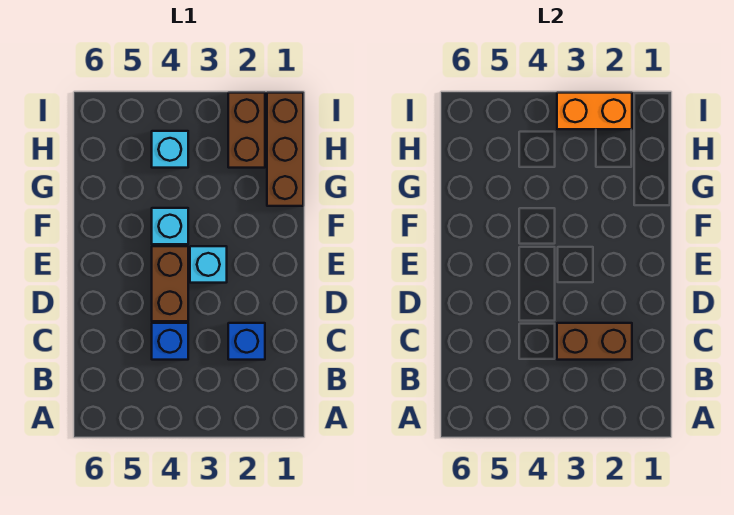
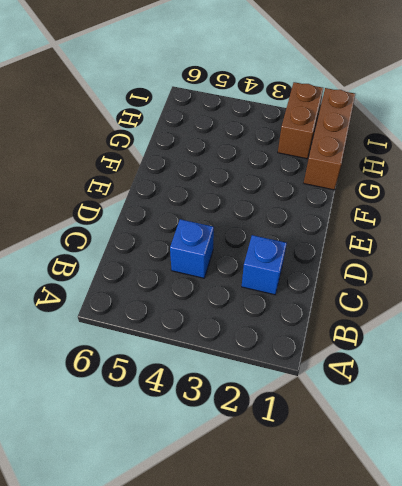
none -> brown brick D4:E4 level 1
none -> cyan brick E3 level 1

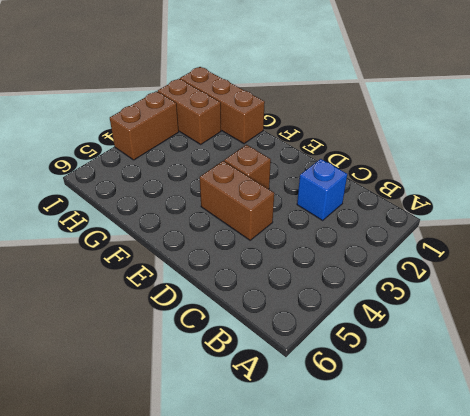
brown brick E3 level 1 -> cyan brick E3 level 1
brown brick I3:I4 level 1 -> brown brick C2:C3 level 2
none -> blue brick C4 level 1
none -> cyan brick F4 level 1

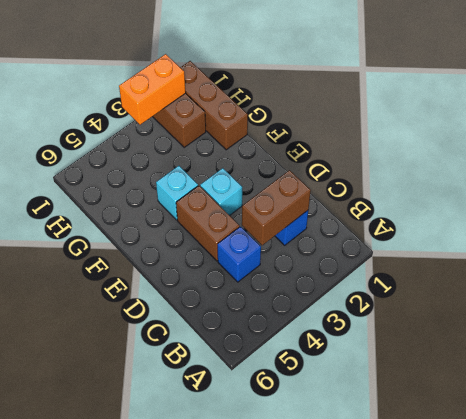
none -> cyan brick H4 level 1

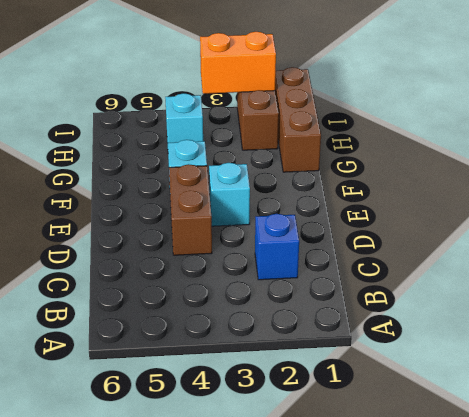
none -> blue brick C4 level 1
none -> brown brick C2:C3 level 2

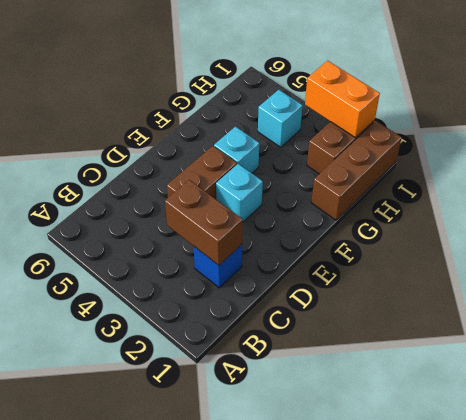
none -> blue brick C4 level 1

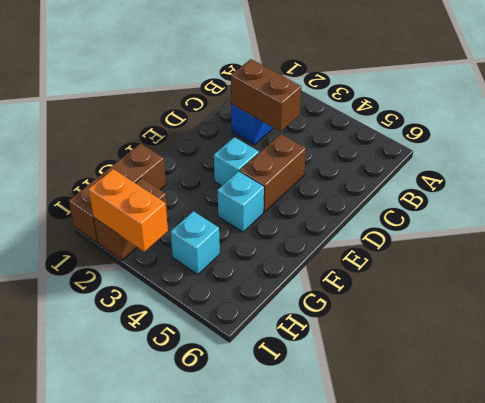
none -> blue brick C4 level 1

